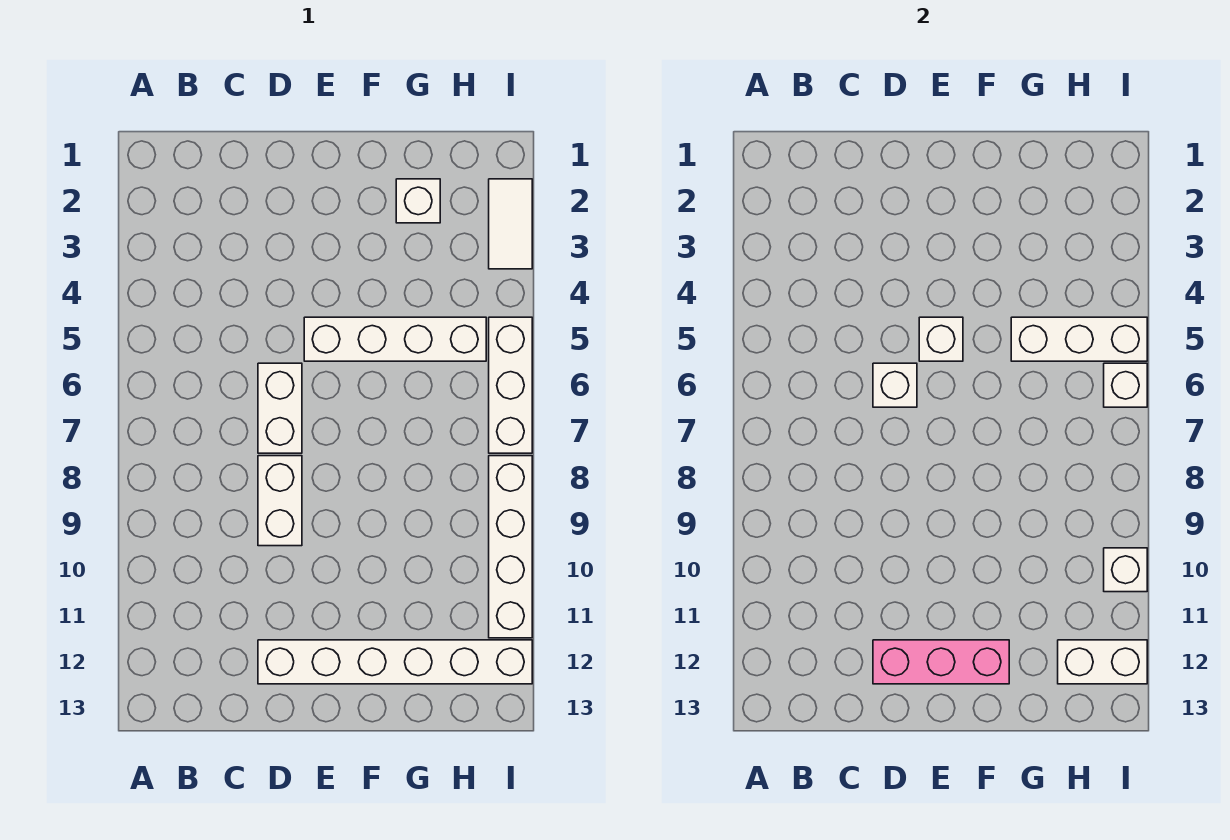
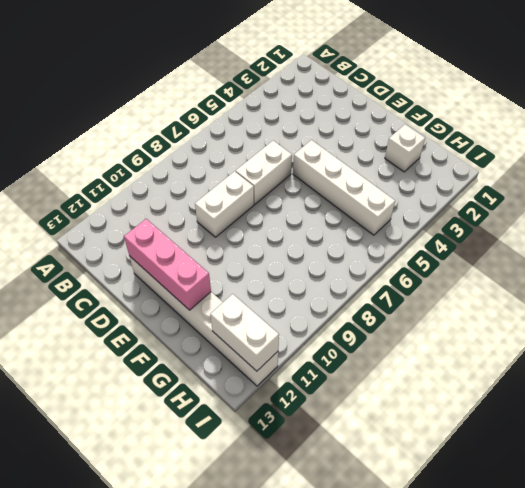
none -> white tile I2:I3 level 1
none -> white brick I5:I7 level 1
none -> white brick I8:I11 level 1

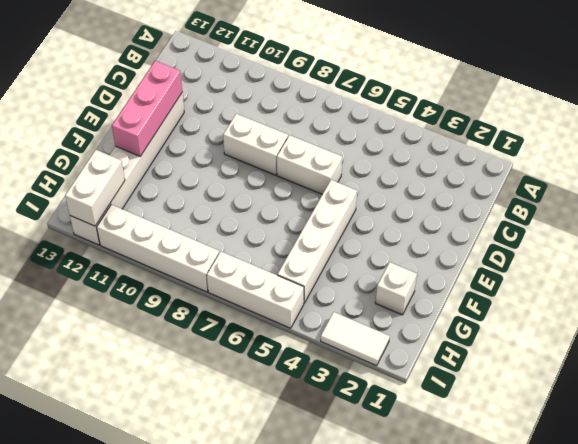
none -> white brick D6 level 2
none -> white brick E5 level 2
none -> white brick G5:I5 level 2

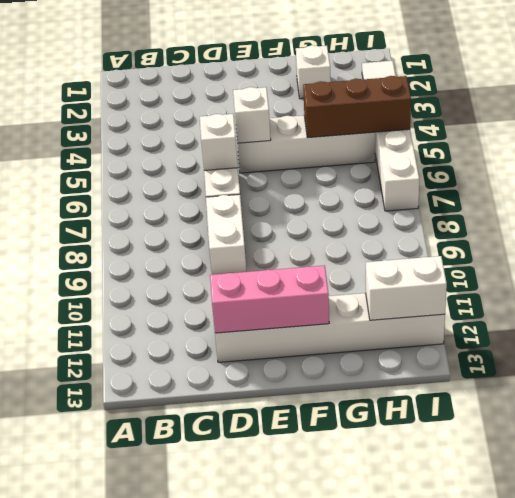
brown brick G5:I5 level 2 -> white brick G5:I5 level 2
none -> white brick I8:I11 level 1
none -> white brick I6 level 2
none -> white brick I10 level 2

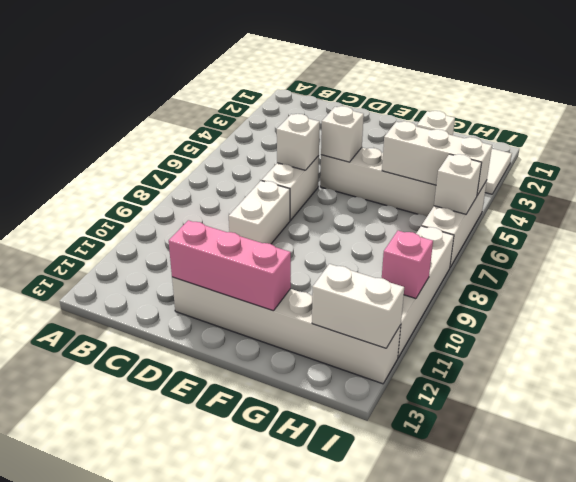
pink brick I10 level 2 -> white brick I10 level 2

